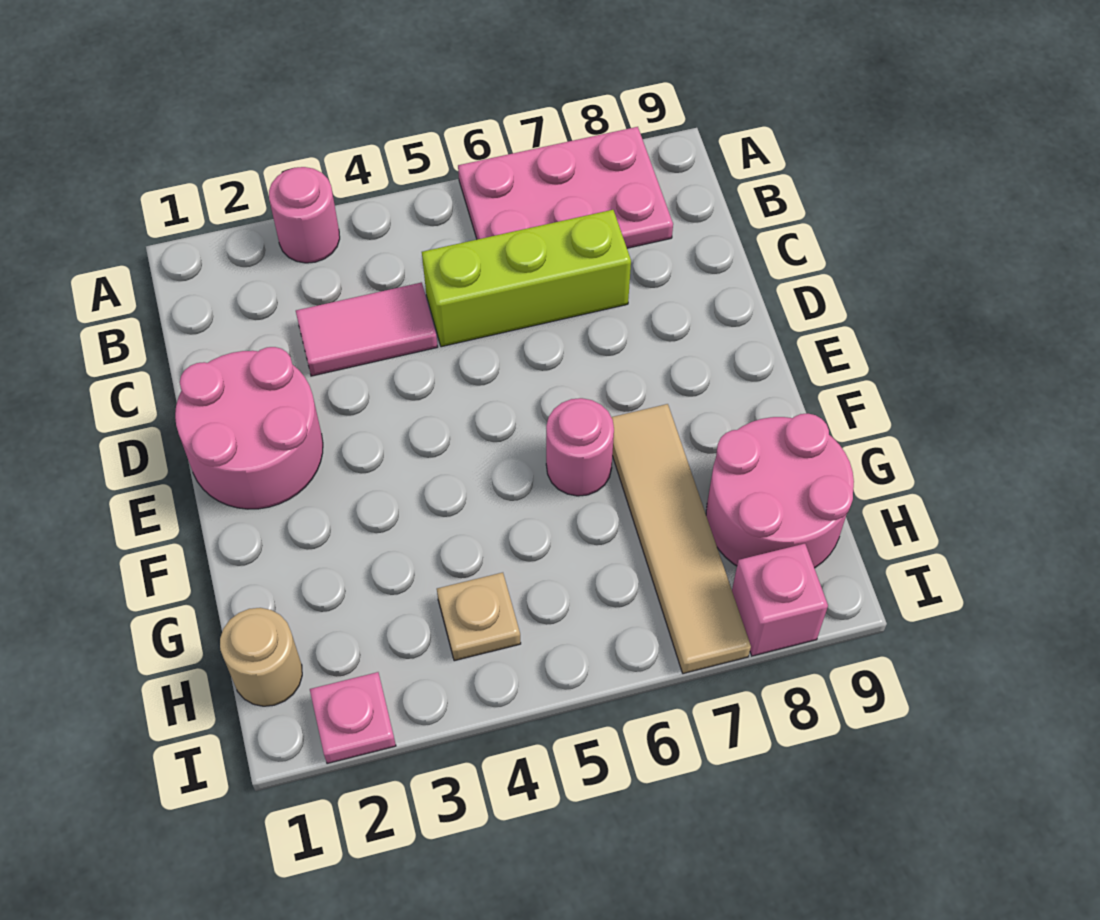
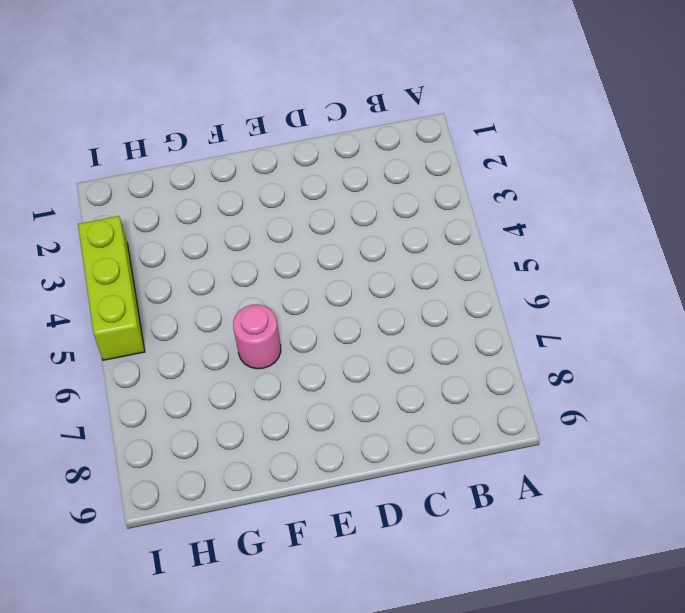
lime brick I3:I5 level 1 -> lime brick C5:C7 level 1
none -> pink round brick A3 level 1
none -> pink plate A6:B8 level 1
none -> pink tile C3:C4 level 1

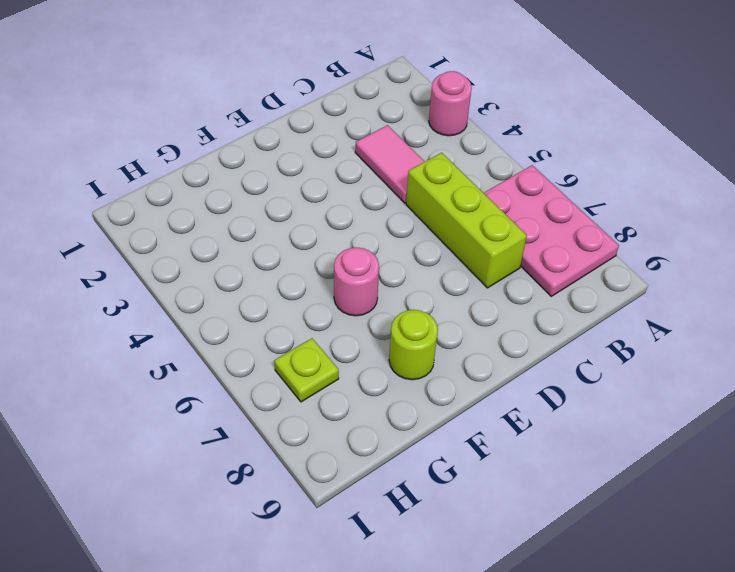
lime round brick F8 level 1 -> none
lime plate H7 level 1 -> tan tile F7:I7 level 1
none -> pink round brick D1:E2 level 1
none -> pink round brick G8:H9 level 1
none -> tan round brick H1 level 1

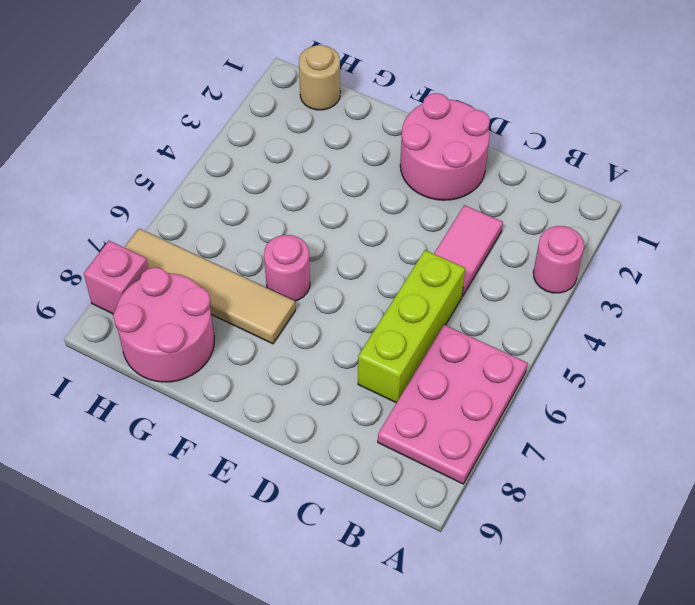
none -> tan plate H4 level 1
none -> pink plate I2 level 1

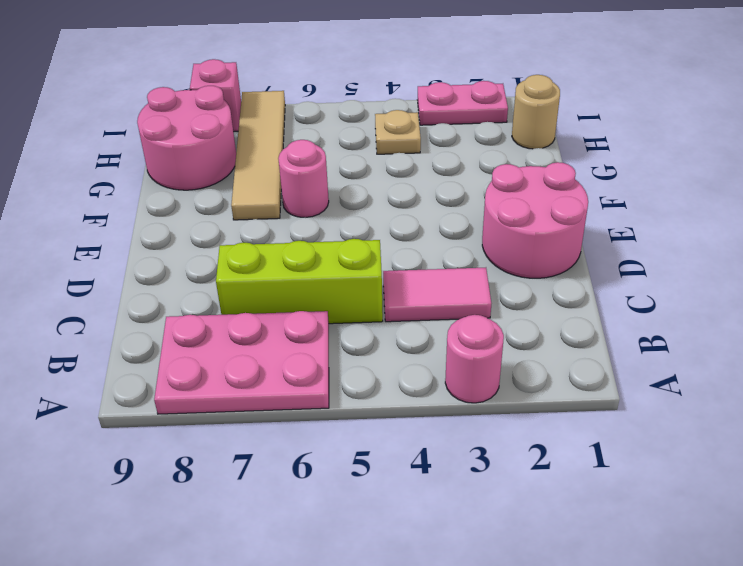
pink plate I2:I3 level 1 -> pink plate I2 level 1

